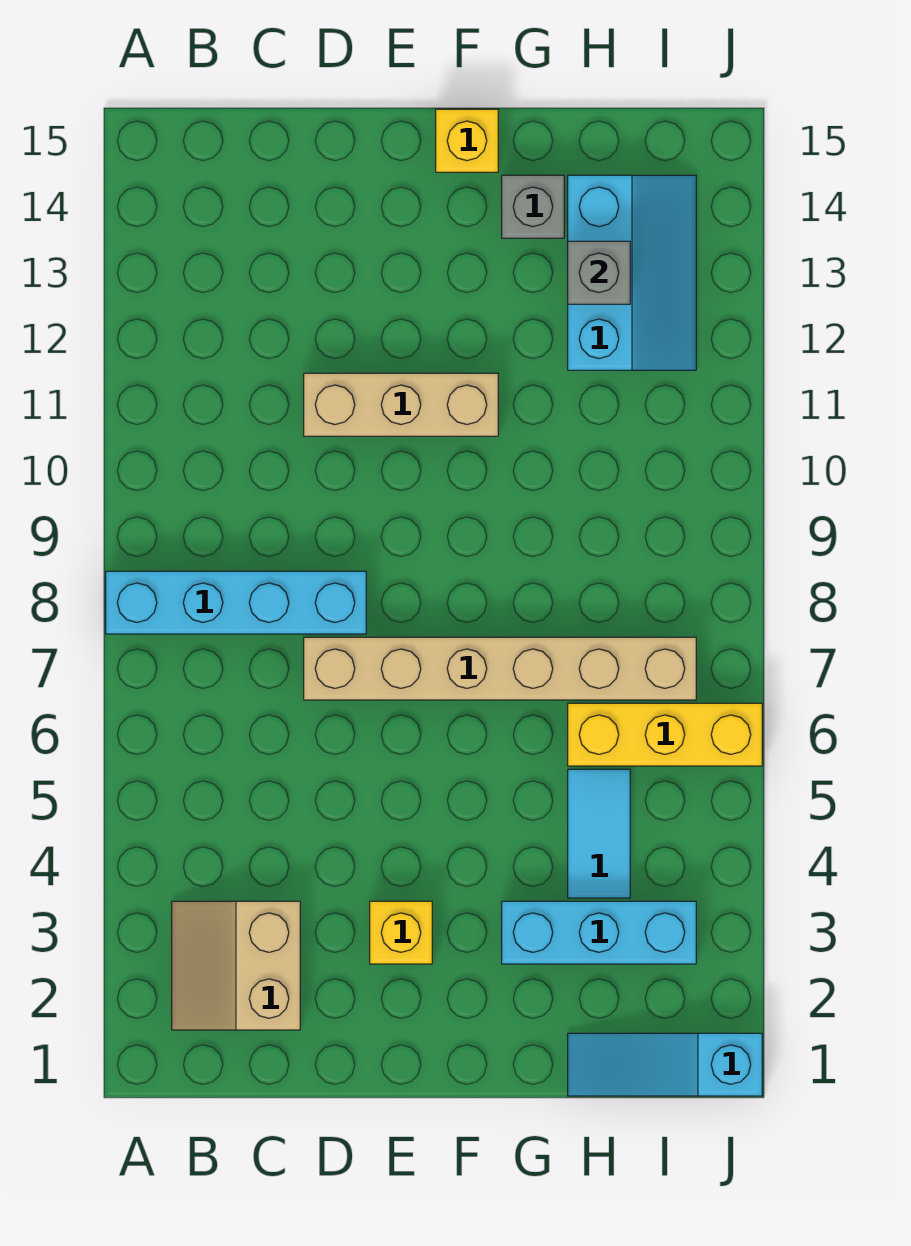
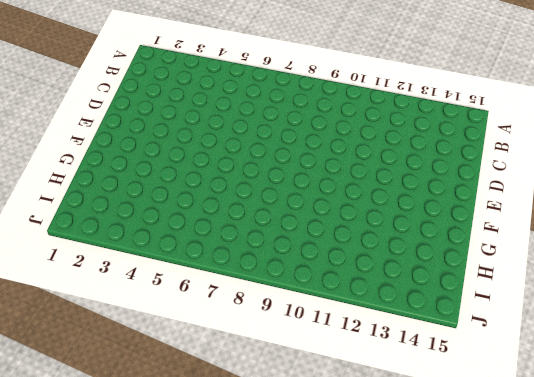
none -> cyan brick A8:D8 level 1
none -> tan slope B2:C3 level 1 top C
none -> tan brick D7:I7 level 1

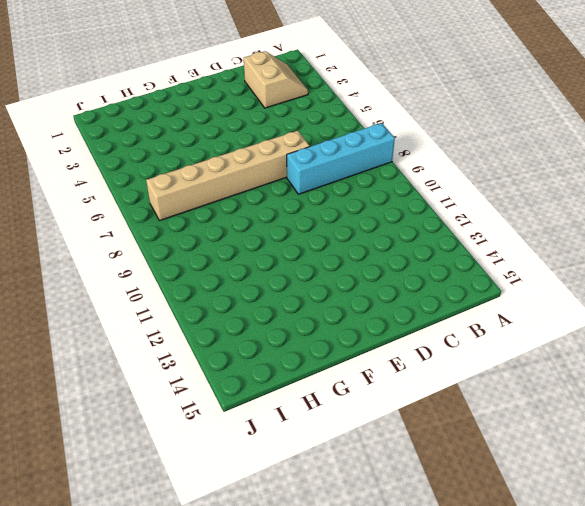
none -> tan brick D11:F11 level 1
none -> yellow brick E3 level 1
none -> yellow brick F15 level 1

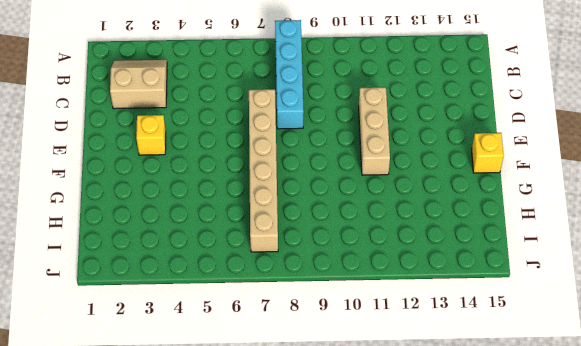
none -> cyan brick G3:I3 level 1
none -> grey brick G14 level 1
none -> cyan slope H1:J1 level 1 top J

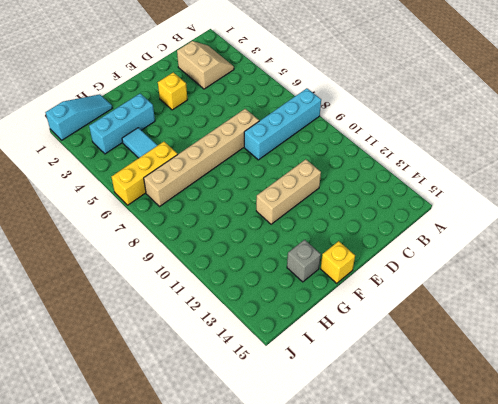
none -> cyan slope H12:I14 level 1 top H
none -> grey brick H13 level 2

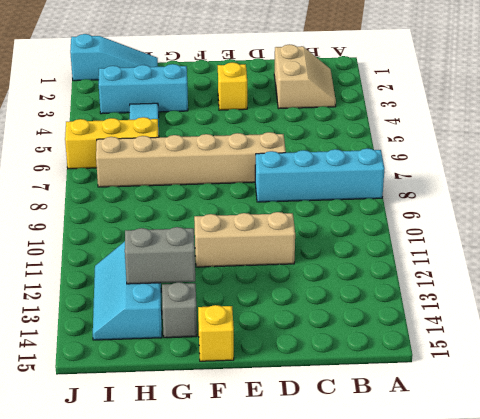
grey brick G13:H13 level 2 -> grey brick H13 level 2

